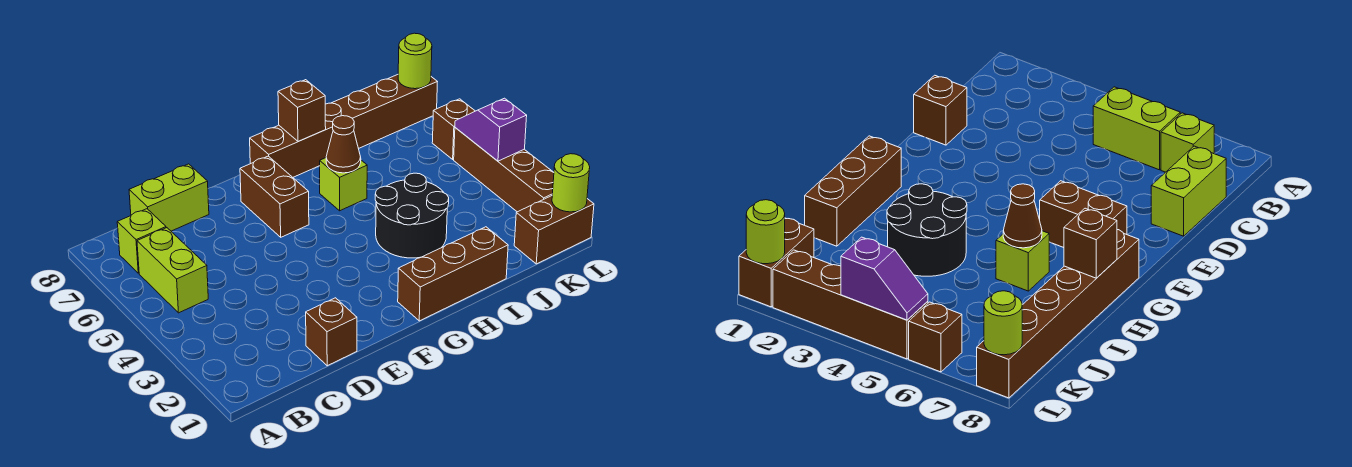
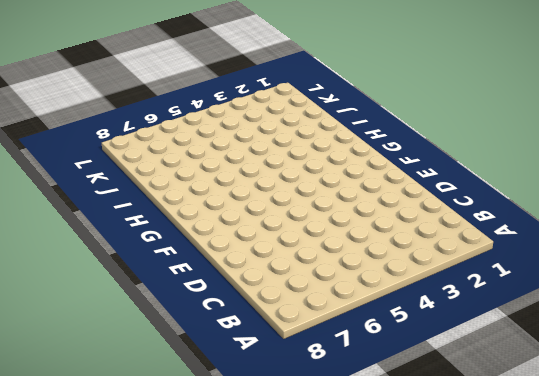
none -> lime brick B5:B6 level 1
none -> lime brick B7 level 1
none -> lime brick C8:D8 level 1

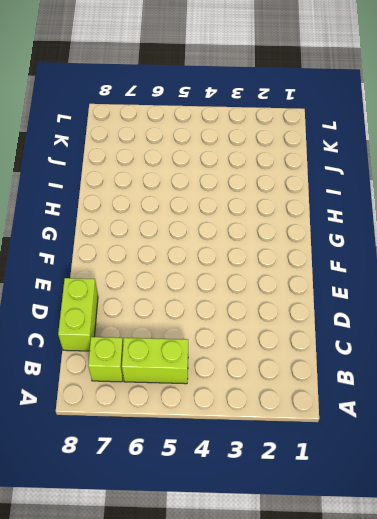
none -> brown brick D1 level 1
none -> brown brick F6:F7 level 1
none -> brown brick G1:I1 level 1

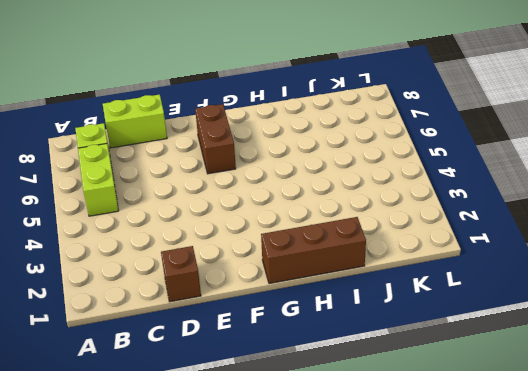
none -> brown brick G8:L8 level 1
none -> black round brick H3:I4 level 1
none -> lime brick H6 level 1

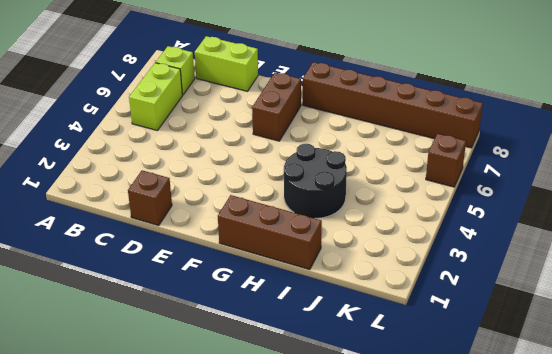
none -> lime brick H6 level 1
none -> brown brick K1:L1 level 1
none -> brown brick L2:L5 level 1

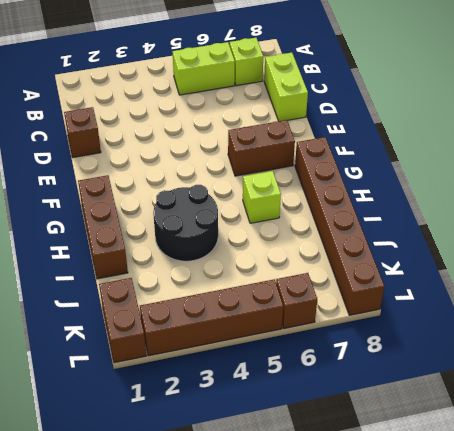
none -> brown cone H6 level 2
none -> brown brick H8 level 2
none -> lime round brick L1 level 2

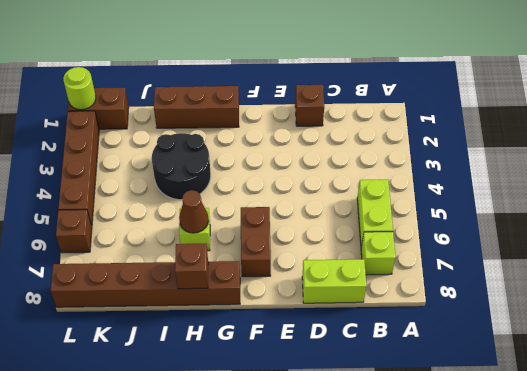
none -> purple slope L4:L5 level 2 top 4
none -> lime round brick L8 level 2

